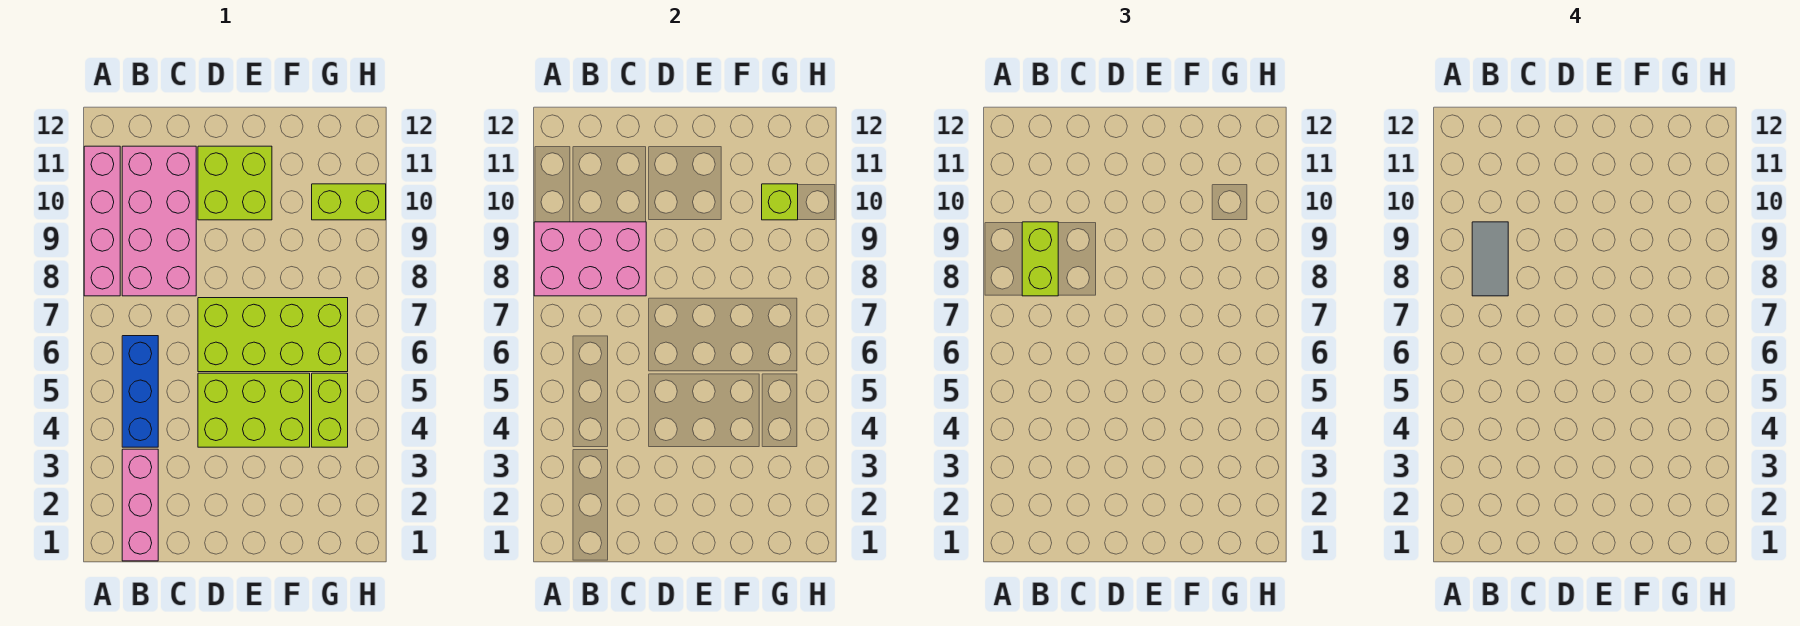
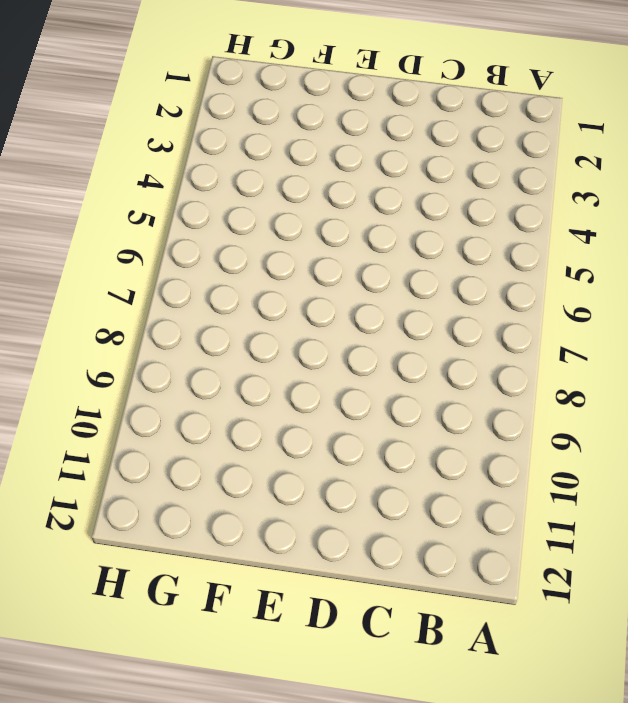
none -> pink brick A8:A11 level 1
none -> pink brick B1:B3 level 1
none -> blue brick B4:B6 level 1

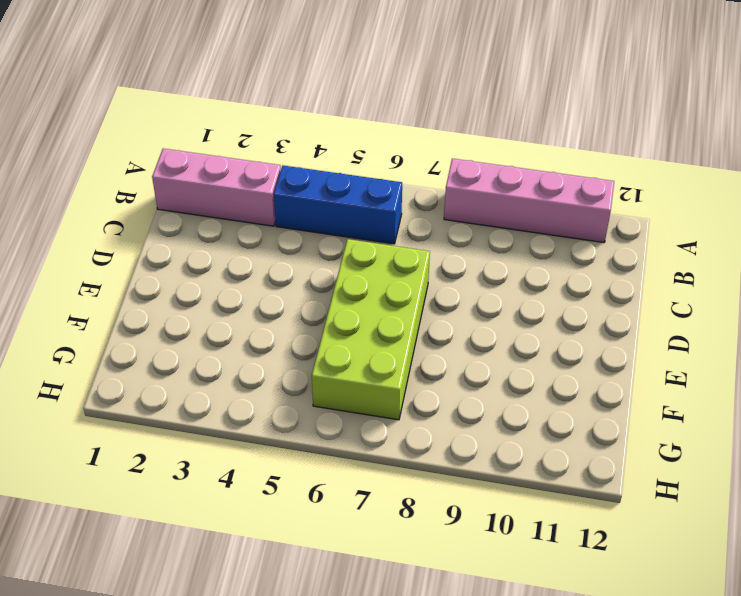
none -> pink brick B8:C11 level 1
none -> lime brick D4:F5 level 1
none -> lime brick D10:E11 level 1

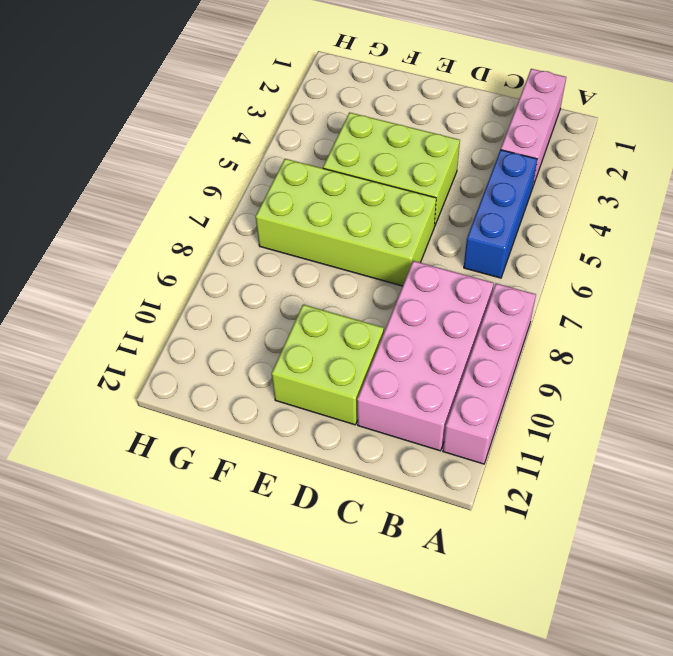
none -> lime brick G4:G5 level 1
none -> lime brick G10:H10 level 1
none -> pink brick A8:C9 level 2

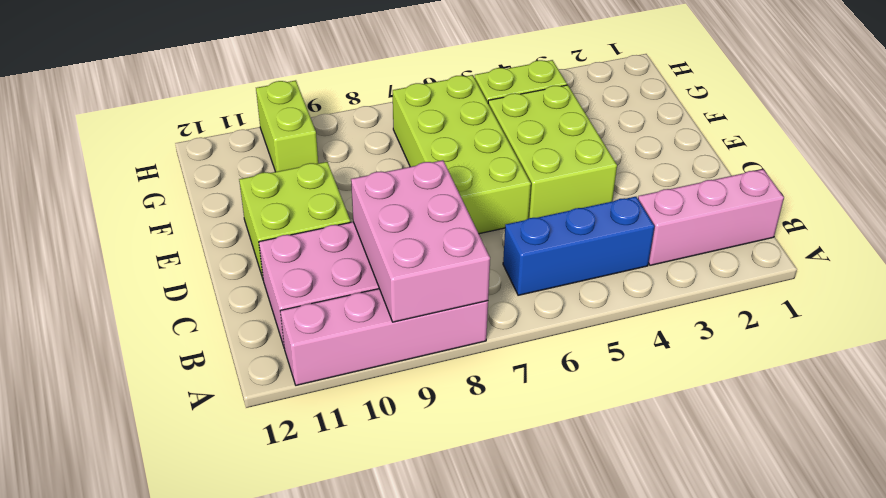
none -> lime brick G10 level 2
none -> lime brick B8:B9 level 3
none -> grey tile B8:B9 level 4

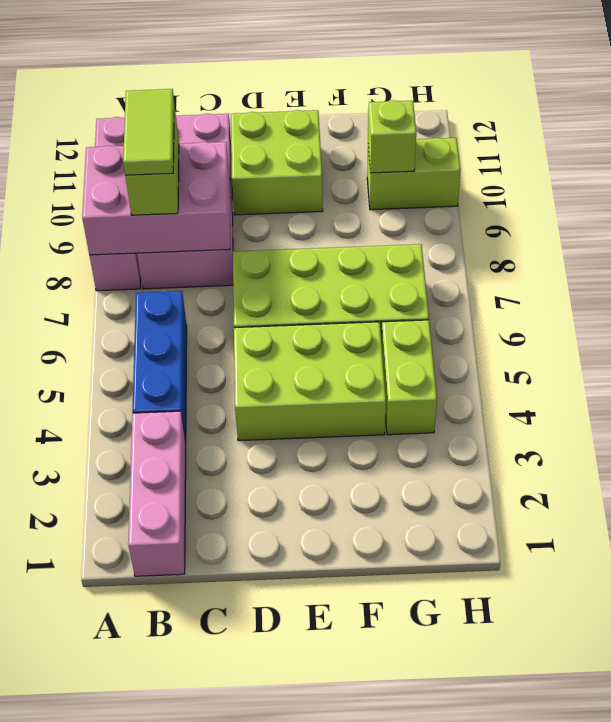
lime tile B8:B9 level 4 -> grey tile B8:B9 level 4

